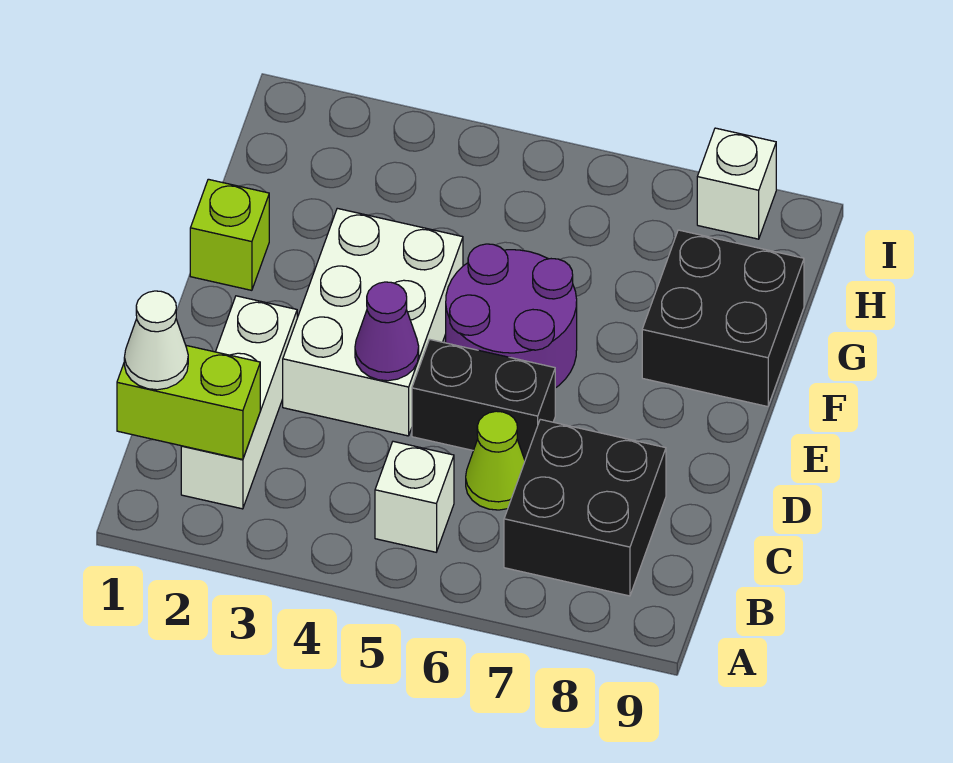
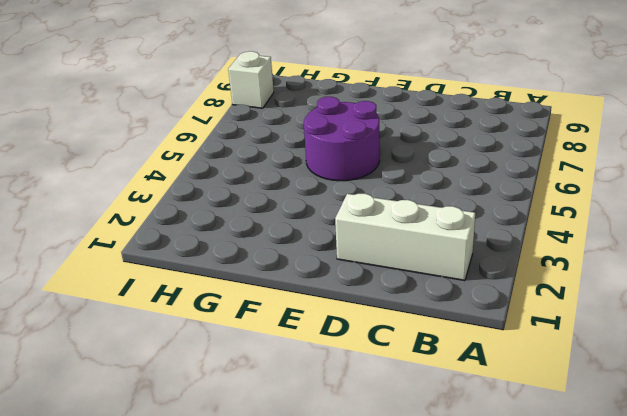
none -> white brick B5 level 1
none -> black brick B7:C8 level 1
none -> lime cone C6 level 1

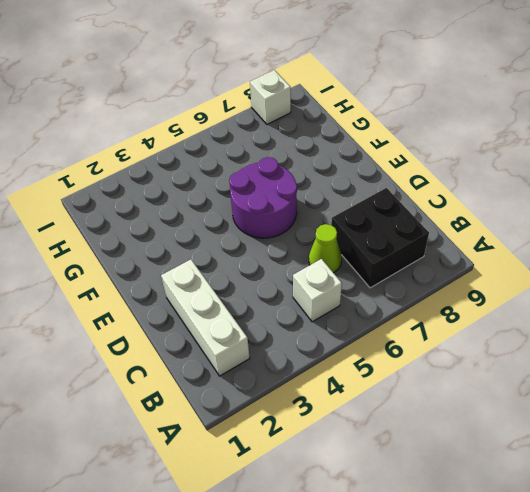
none -> white brick D3:F4 level 1
none -> black brick D5:D6 level 1
none -> lime brick F1 level 1

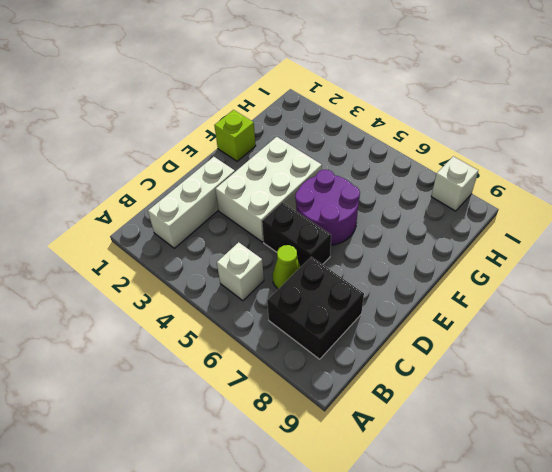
none -> black brick F8:G9 level 1
none -> lime brick B1:B2 level 2
none -> purple cone D4 level 2

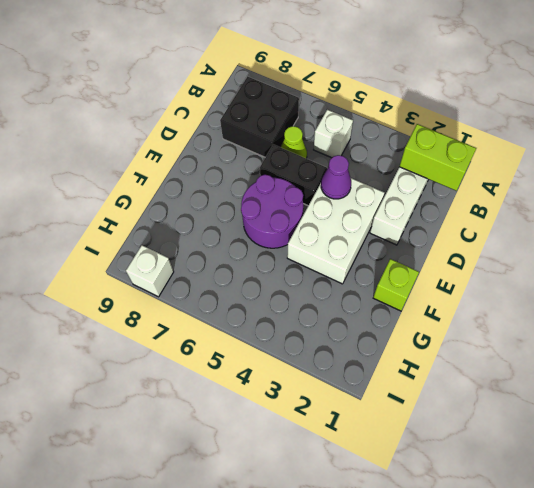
none -> black brick F8:G9 level 1
none -> white cone B1 level 3

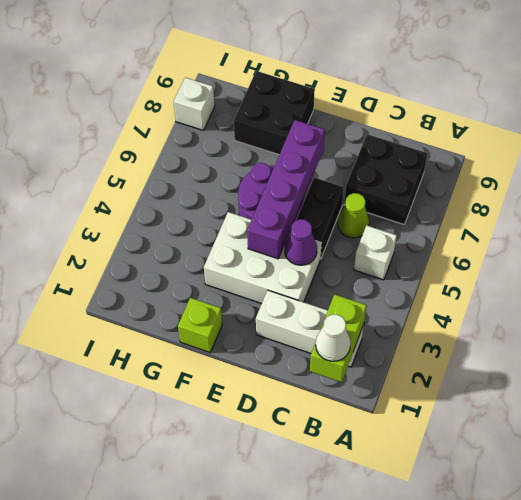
purple brick E4:E7 level 2 -> none

